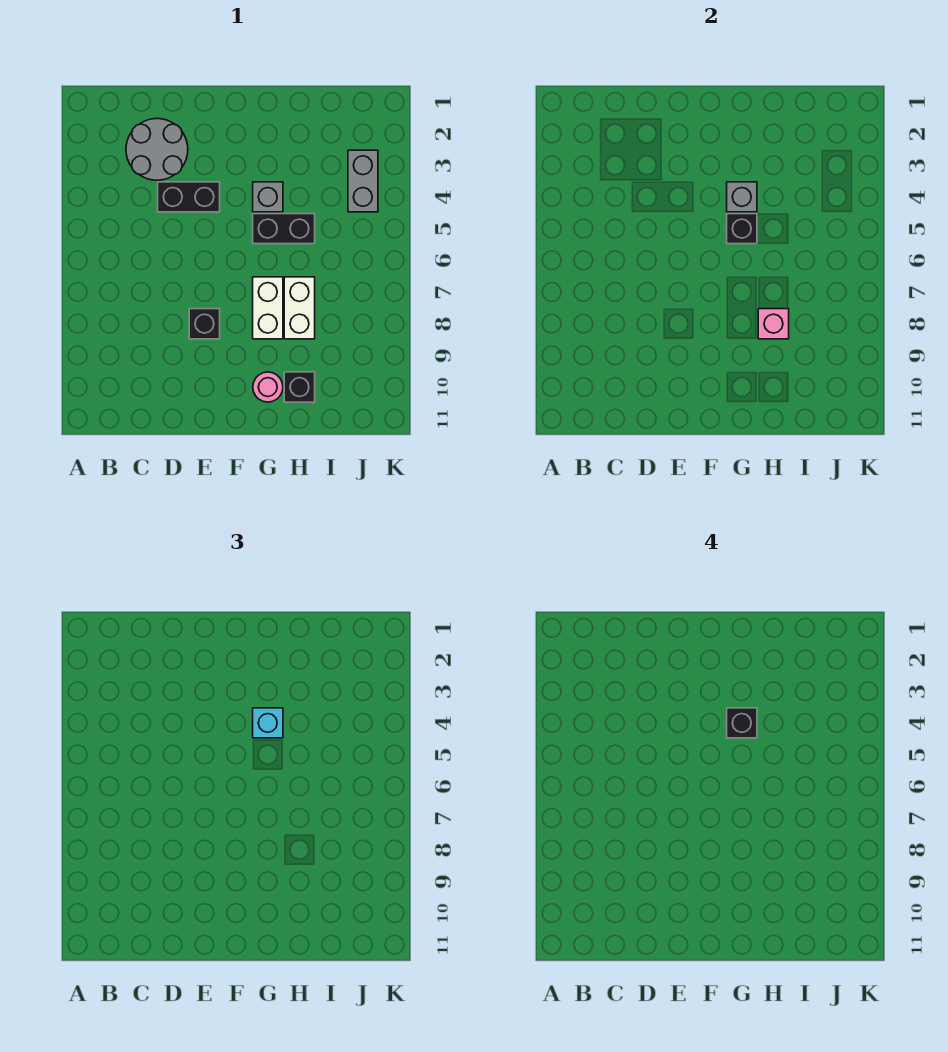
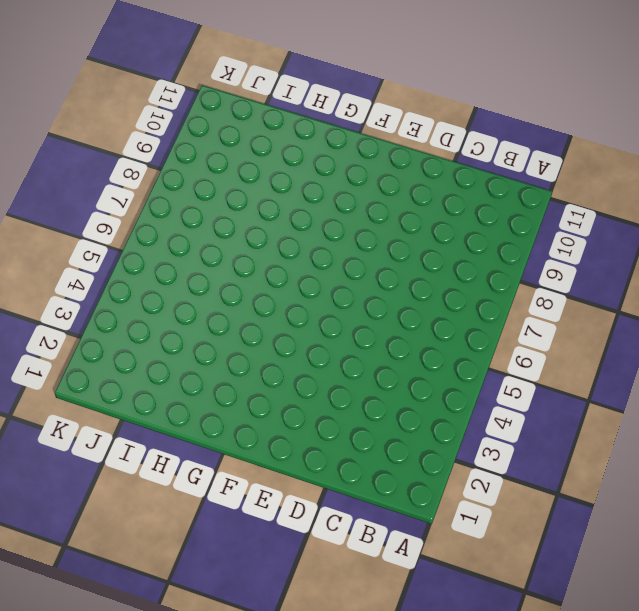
none -> grey round brick C2:D3 level 1
none -> black brick D4:E4 level 1
none -> black brick E8 level 1

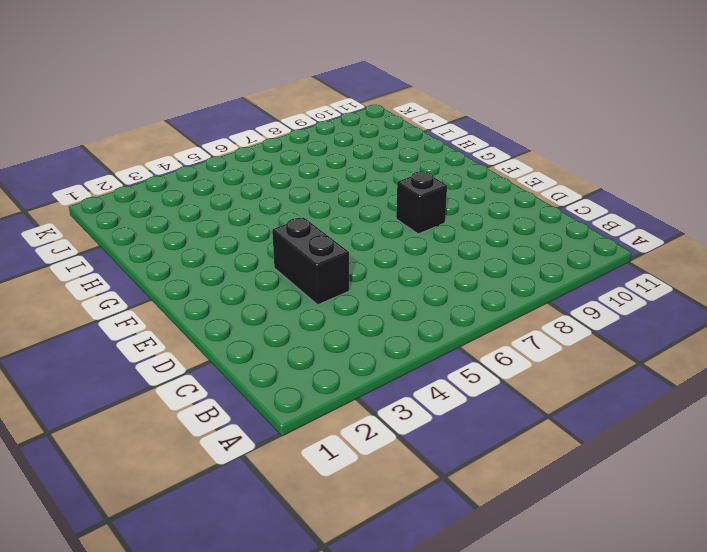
none -> grey round brick C2:D3 level 1
none -> grey brick G4 level 1
none -> black brick G5:H5 level 1

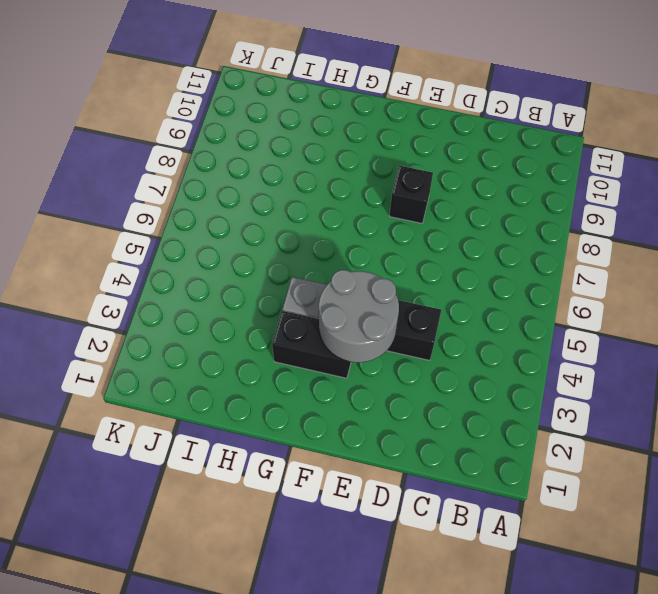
grey round brick E3:F4 level 2 -> grey round brick C2:D3 level 1
black brick F3:G3 level 1 -> black brick G5:H5 level 1
none -> white brick G7:G8 level 1
none -> pink round brick G10 level 1
none -> white brick H7:H8 level 1

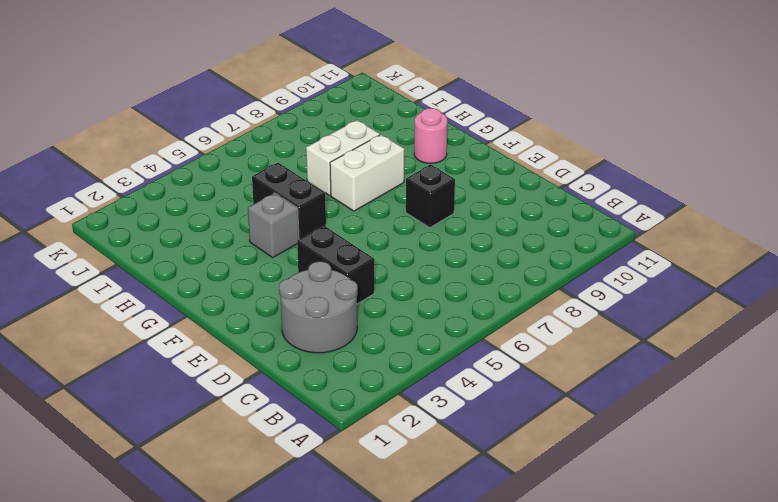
none -> black brick H10 level 1
none -> grey brick J3:J4 level 1
none -> grey brick G4 level 2

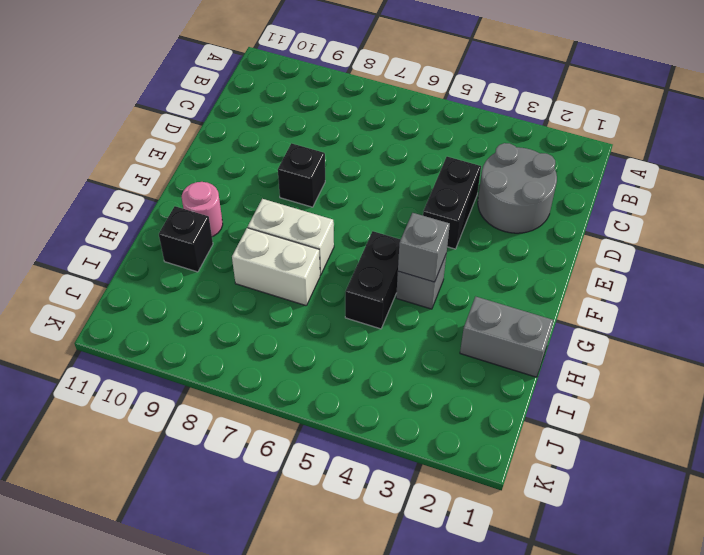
grey brick H1:H2 level 1 -> grey brick J3:J4 level 1
none -> black brick G5 level 2
none -> pink brick H8 level 2
none -> cyan brick G4 level 3

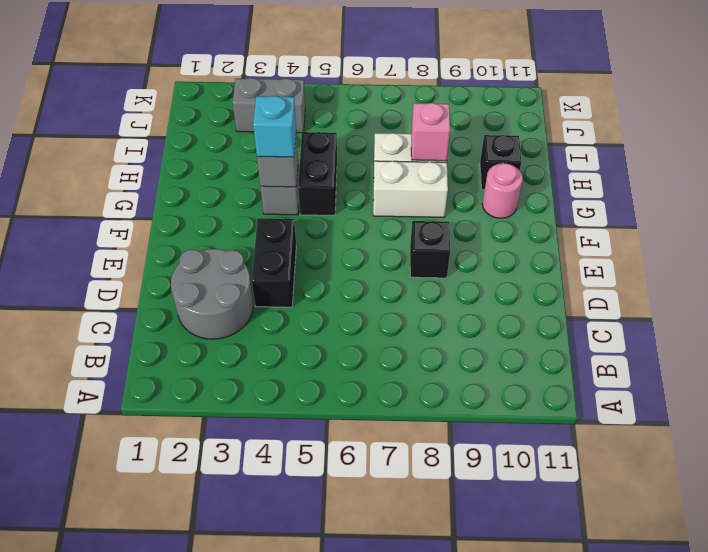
none -> black brick G5 level 2
none -> black brick G4 level 4

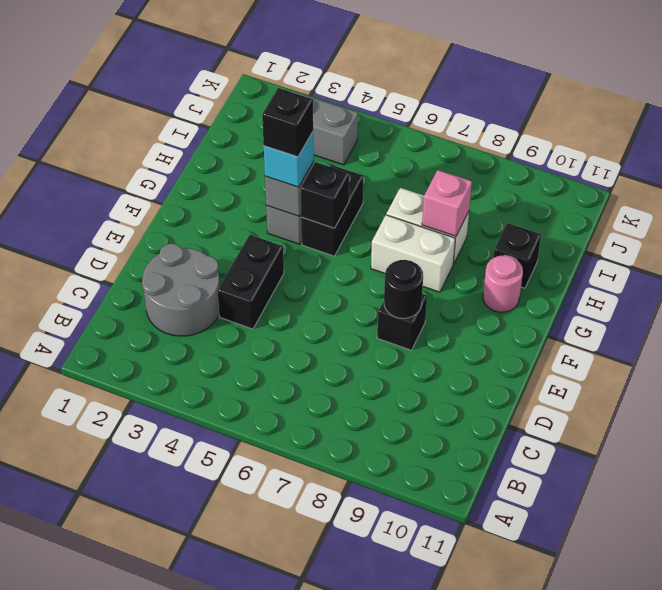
black round brick E8 level 2 -> none

